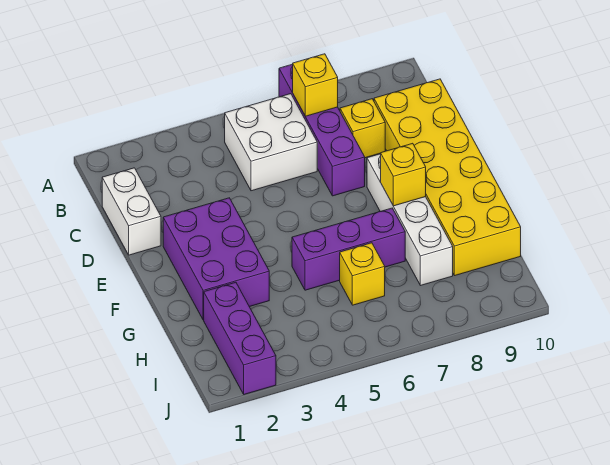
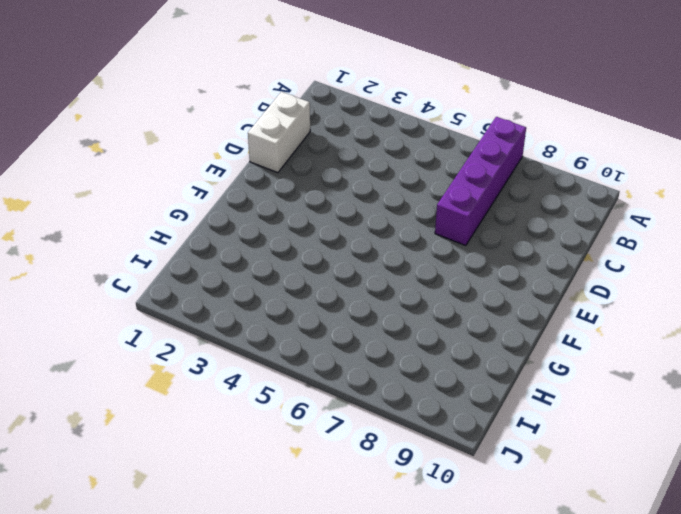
none -> white brick B5:C6 level 1
none -> yellow brick C8 level 1
none -> yellow brick C9:H10 level 1

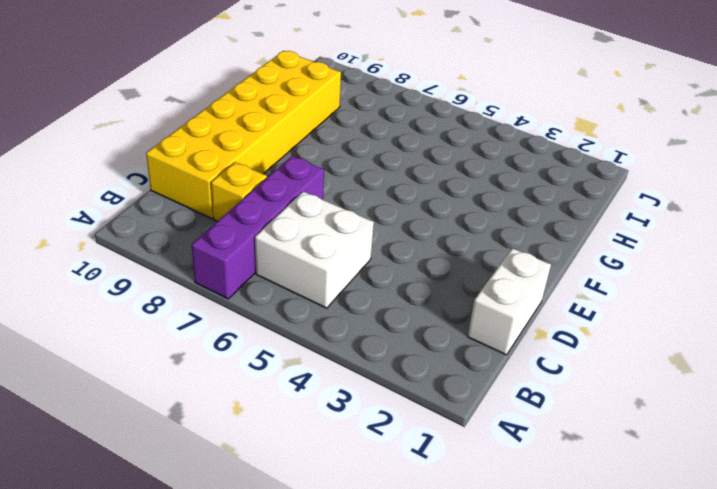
none -> purple brick E2:G3 level 1
none -> white brick E8:H8 level 1
none -> purple brick G5:G7 level 1

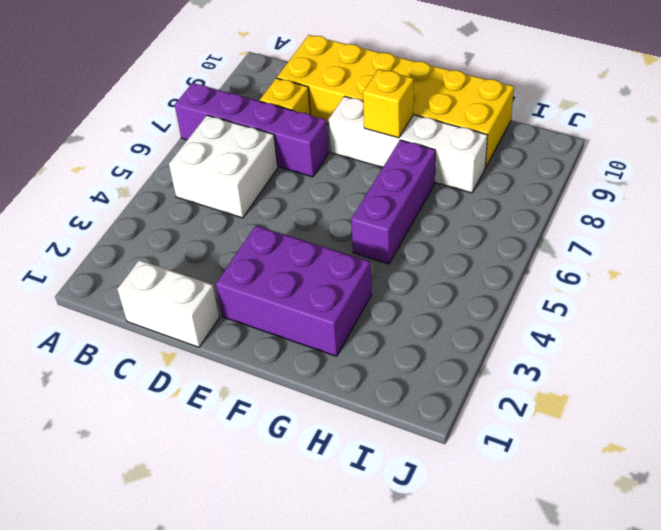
none -> purple brick H2:J2 level 1
none -> yellow brick H6 level 1
none -> yellow brick B7 level 2

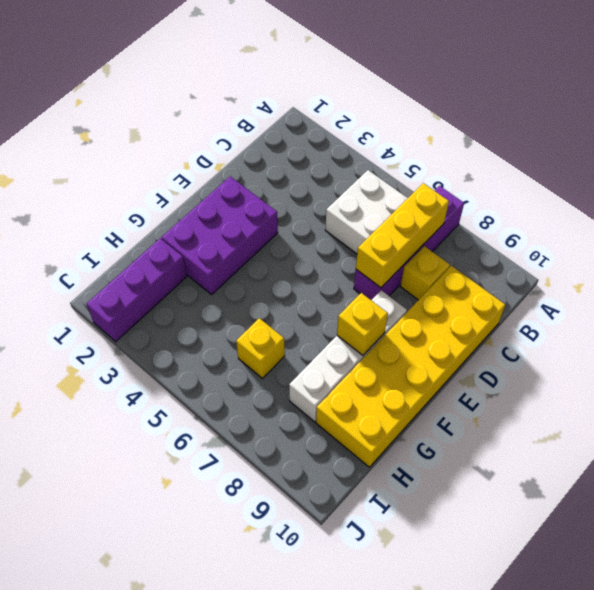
yellow brick B7:D7 level 2 -> yellow brick B7 level 2
none -> white brick C1:D1 level 1
none -> purple brick G5:G7 level 1

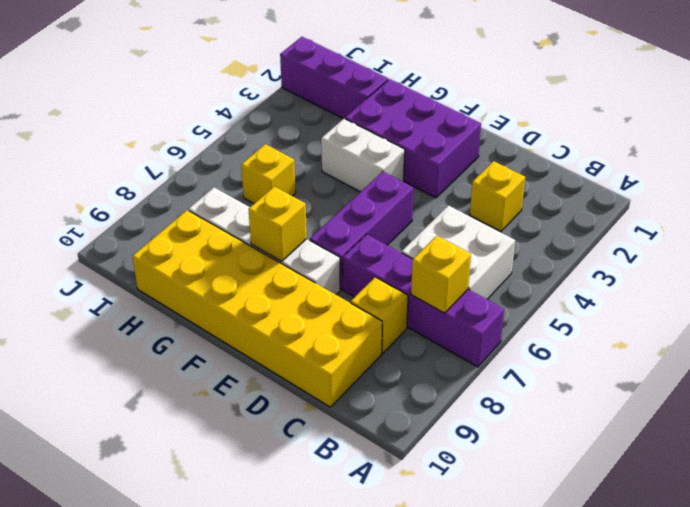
yellow brick C3 level 1 -> none
purple brick E5:E7 level 1 -> purple brick G5:G7 level 1
white brick F4:G4 level 1 -> white brick C1:D1 level 1

